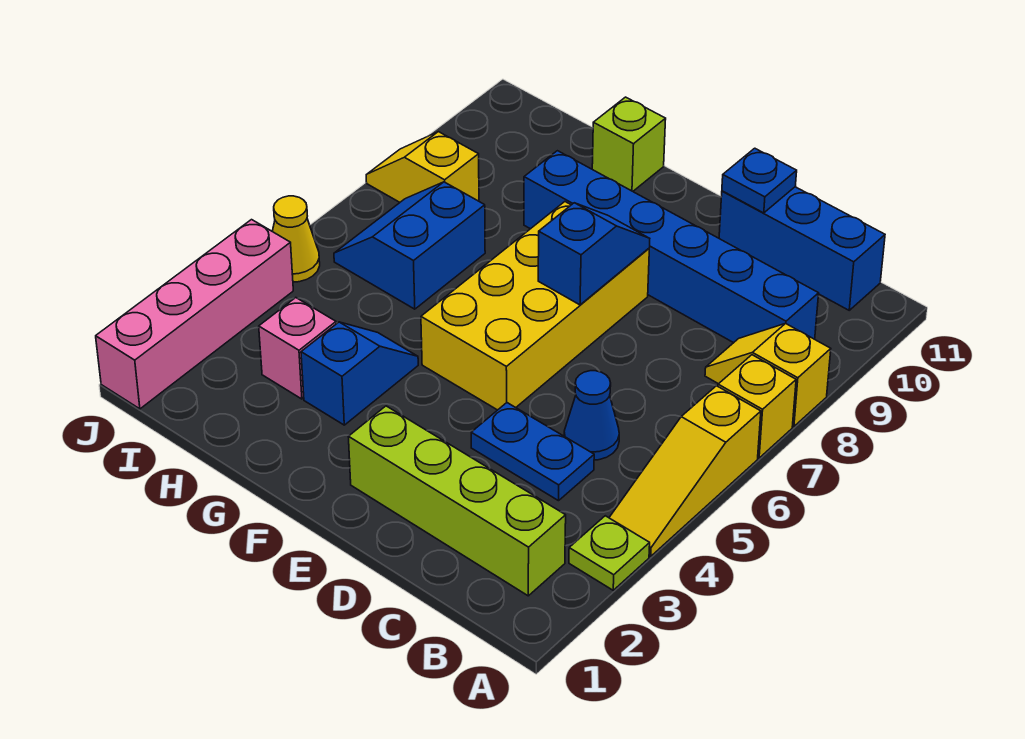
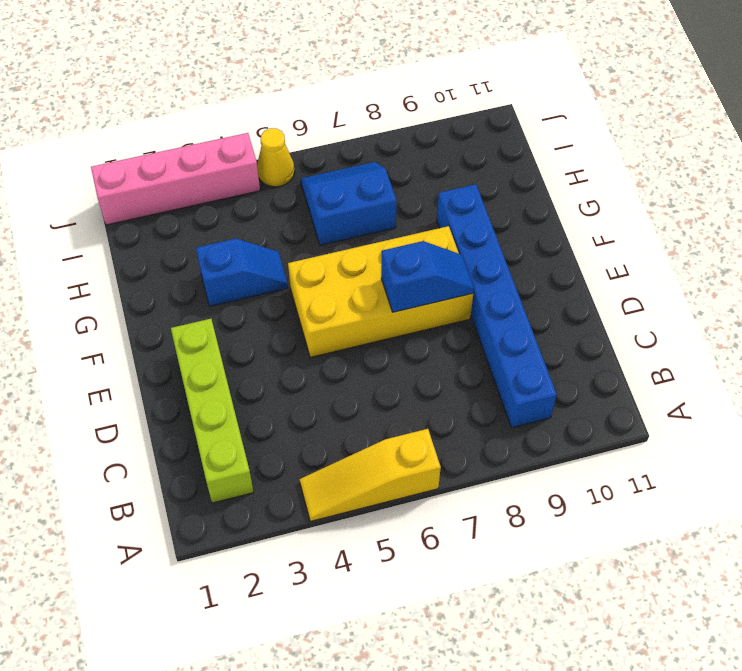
none -> lime plate A3 level 1
none -> yellow brick A7 level 1
none -> yellow slope A8:B8 level 1 top A

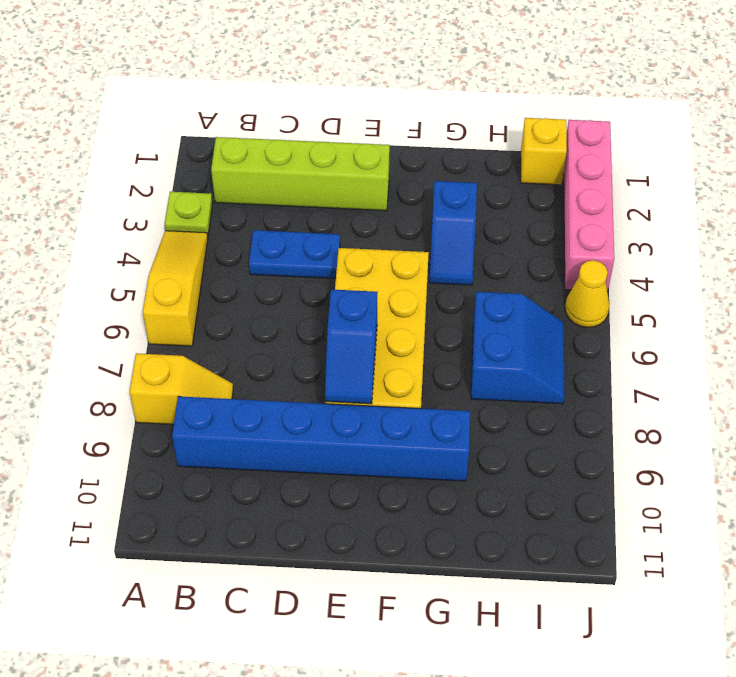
yellow brick I1 level 1 -> yellow brick A7 level 1
none -> blue brick B11:D11 level 1
none -> blue cone C5 level 1
none -> lime brick G11 level 1

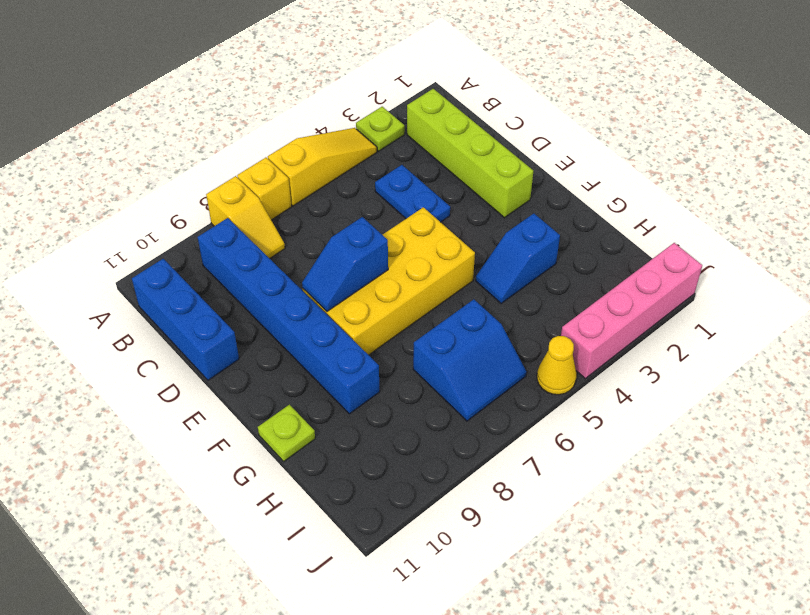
lime plate G11 level 1 -> lime brick G11 level 1
none -> blue cone C5 level 1
none -> pink brick H3 level 1
none -> yellow slope I8:J8 level 1 top I

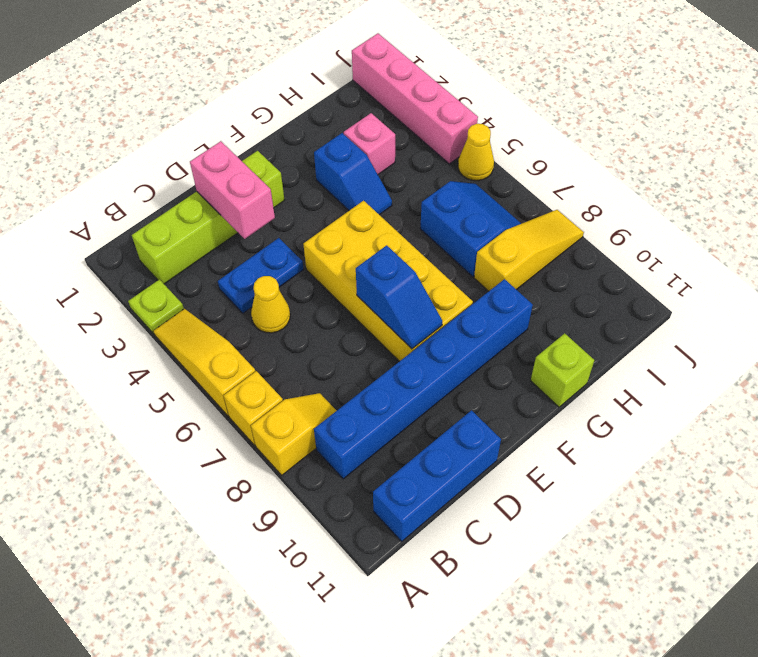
yellow cone C5 level 1 -> blue cone C5 level 1
pink brick D2:D3 level 2 -> none
yellow slope H8:J8 level 1 top H -> yellow slope I8:J8 level 1 top I
none -> blue plate D11 level 2

